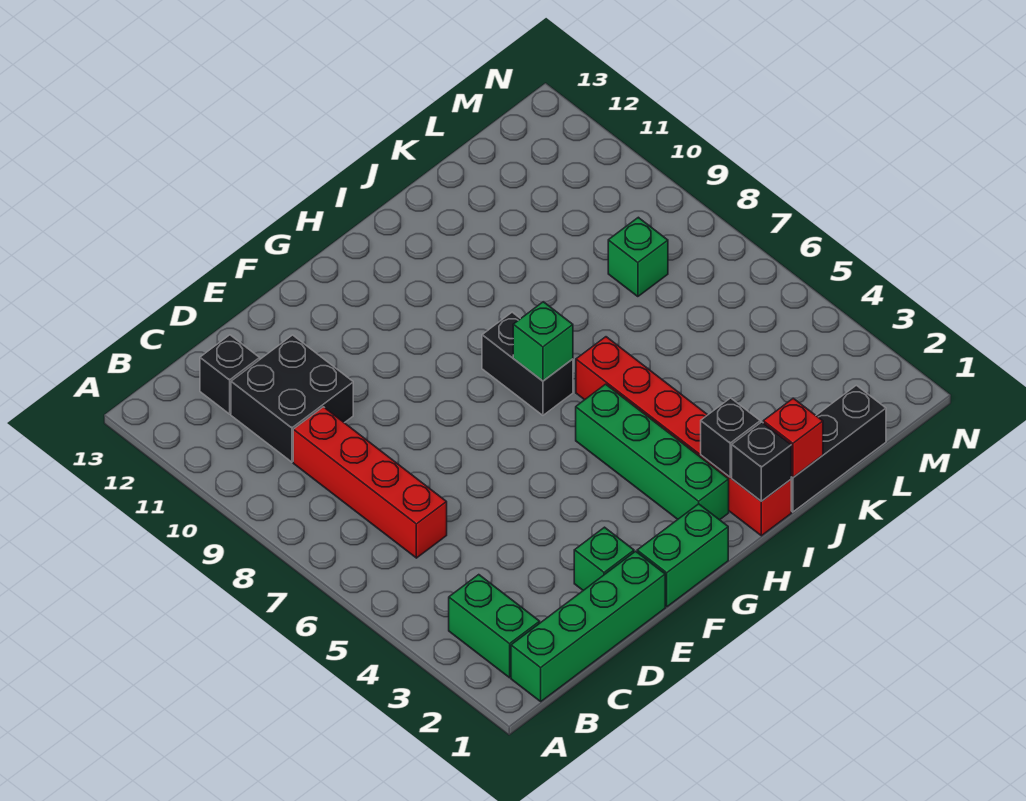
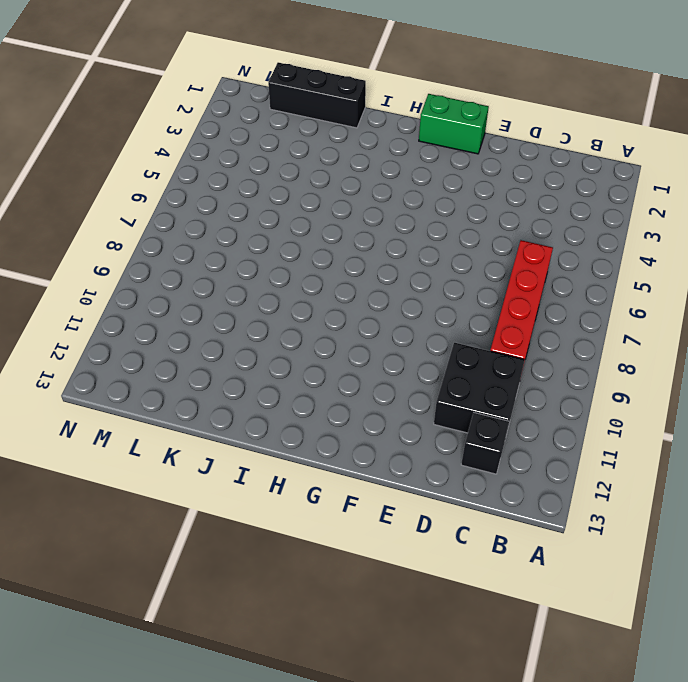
none -> green brick B1:E1 level 1
none -> green brick B2:B3 level 1
none -> green brick E2 level 1

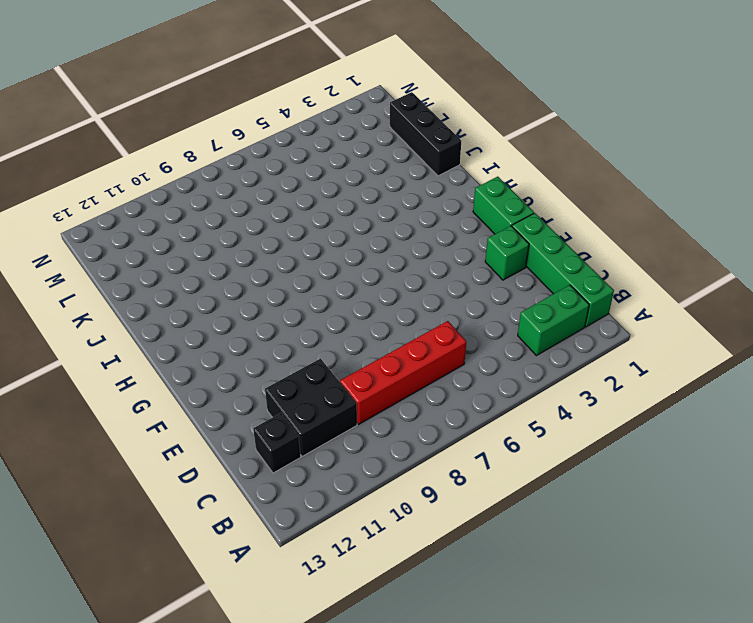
none -> green brick H2:H5 level 1
none -> black brick H7:H8 level 1
none -> red brick I1:I6 level 1

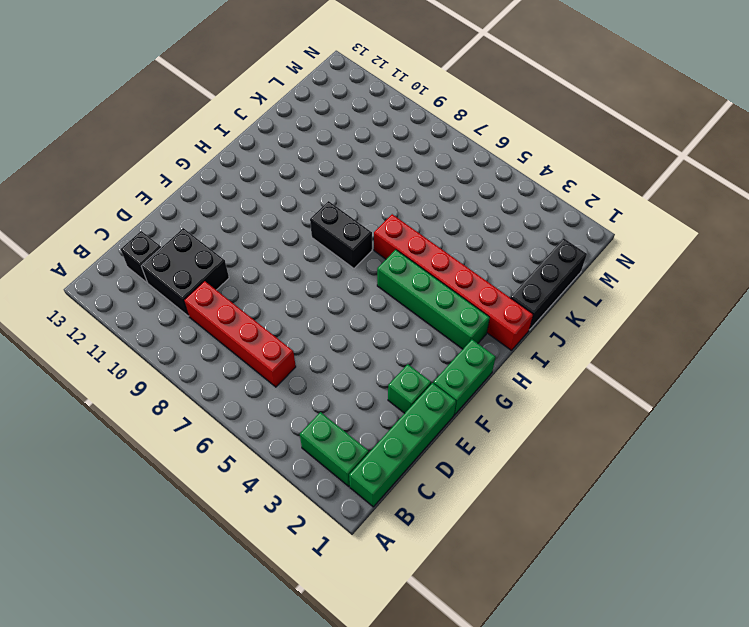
none -> green brick L8 level 1
none -> green brick H7 level 2
none -> black brick I1 level 2

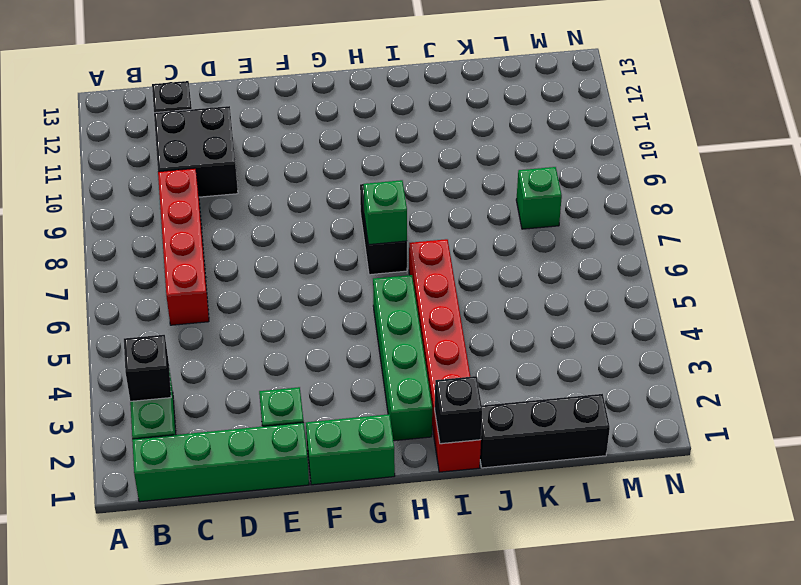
black brick B3 level 2 -> black brick I2 level 2
none -> red brick J1 level 2

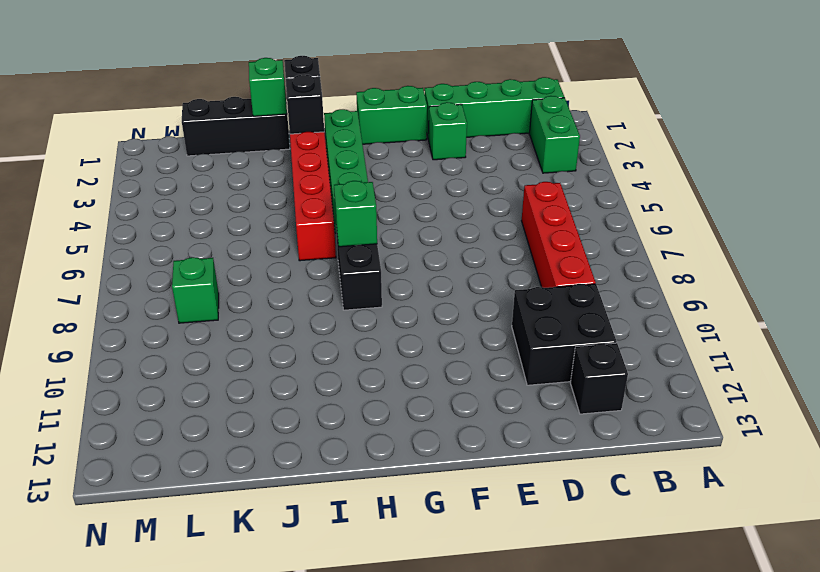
green brick J1 level 2 -> red brick J1 level 2

